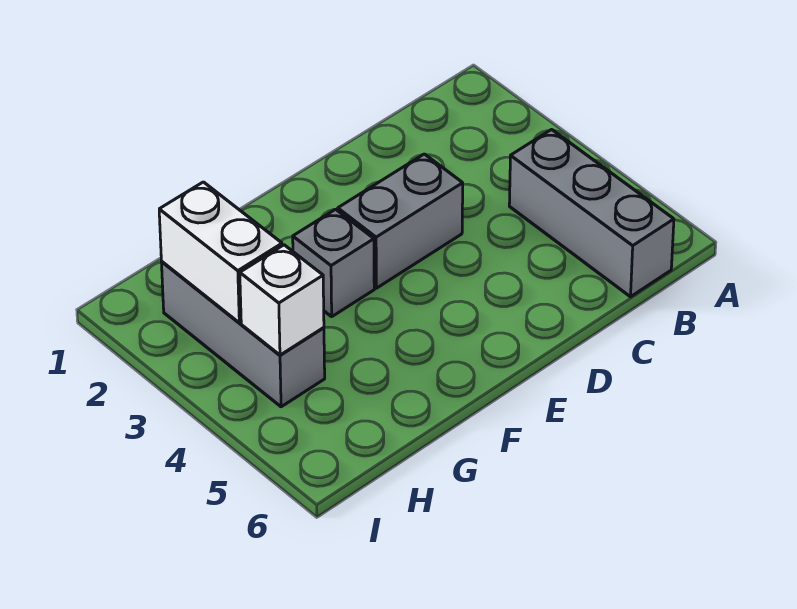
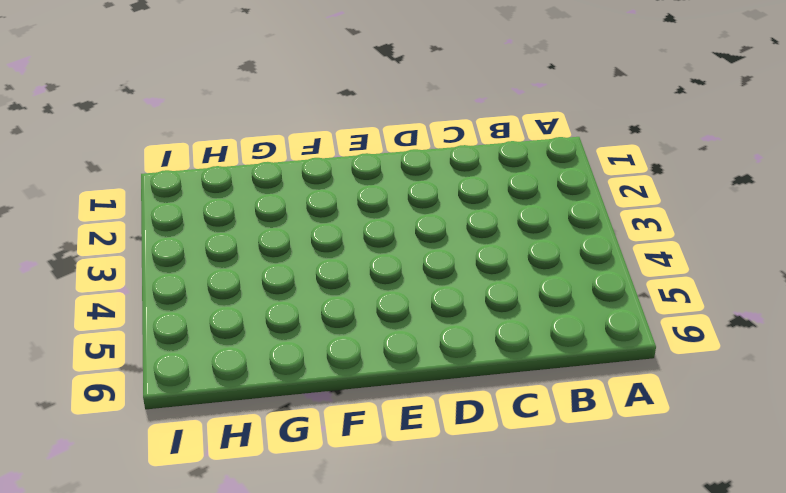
none -> grey brick B4:B6 level 1
none -> grey brick D3:E3 level 1

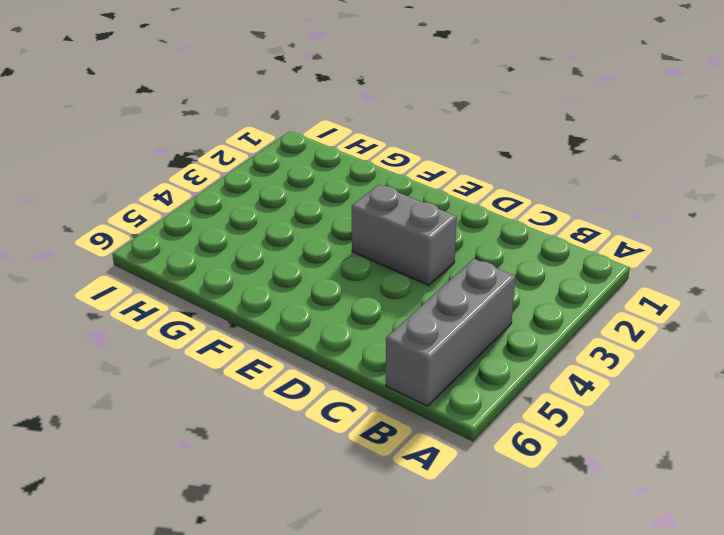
none -> grey brick F3 level 1
none -> grey brick H2:H4 level 1

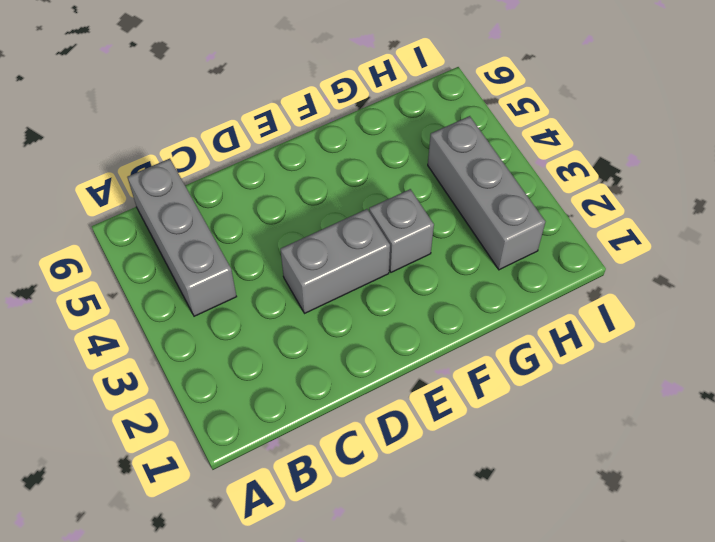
none -> white brick H2:H3 level 2
none -> white brick H4 level 2

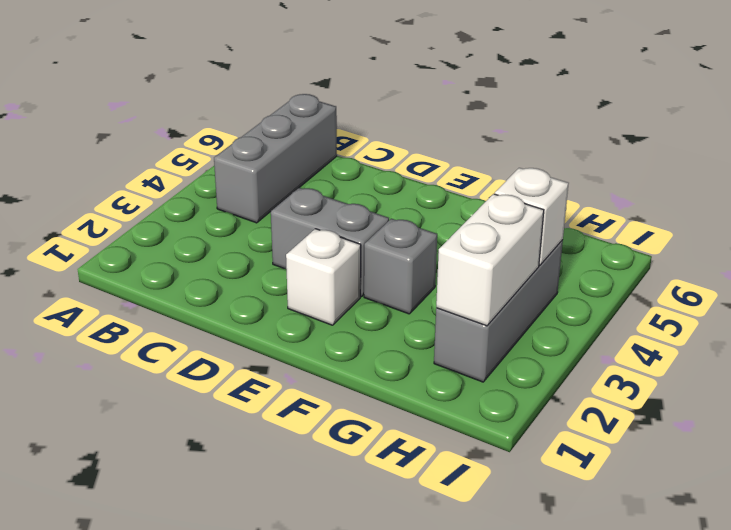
white brick E2 level 1 -> none

